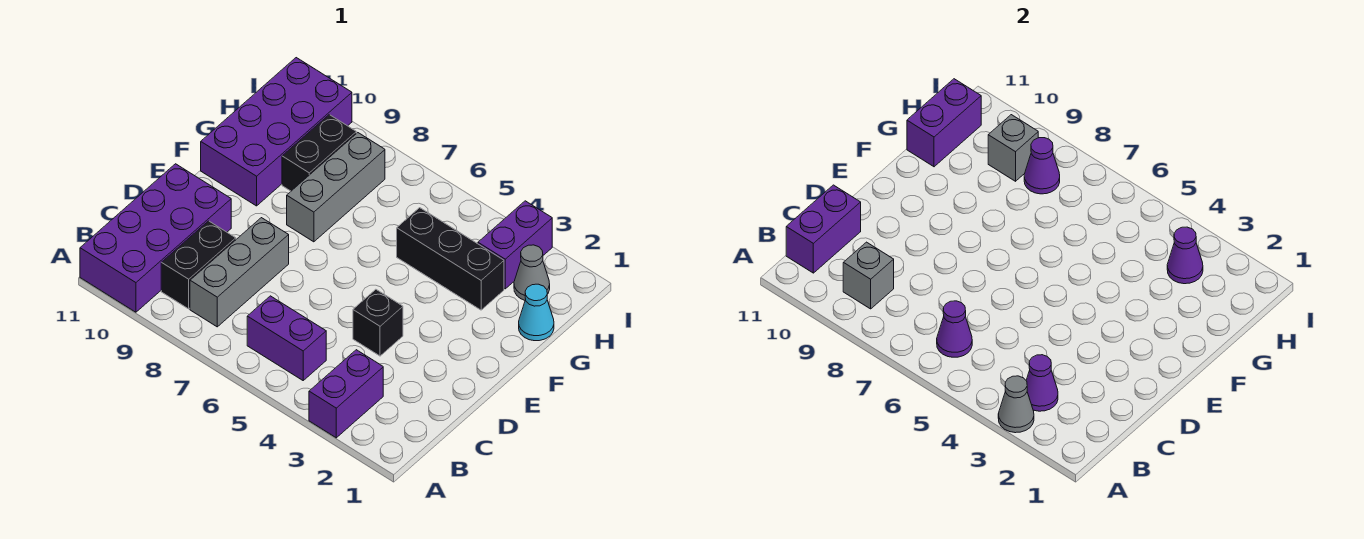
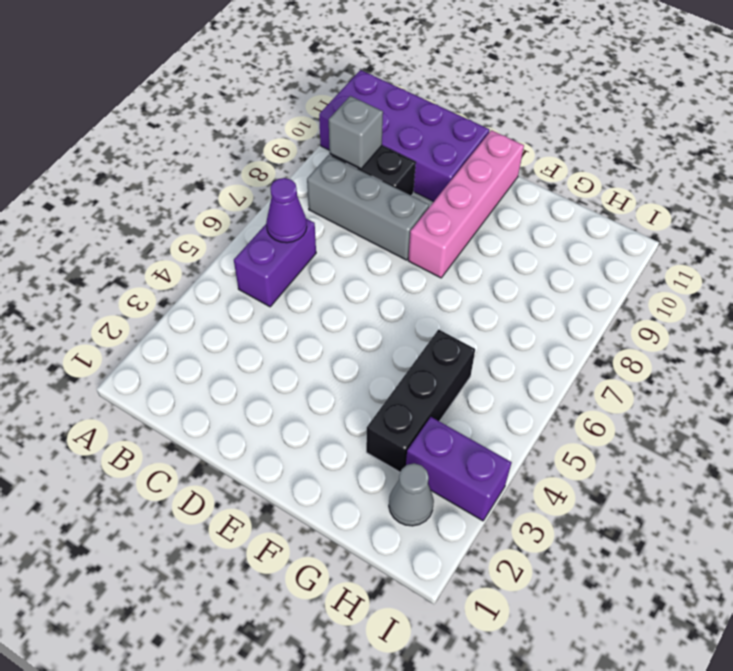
pink brick E8:E11 level 1 -> none
none -> purple brick A3:B3 level 1
none -> black brick D4 level 1
none -> grey brick F8:H8 level 1

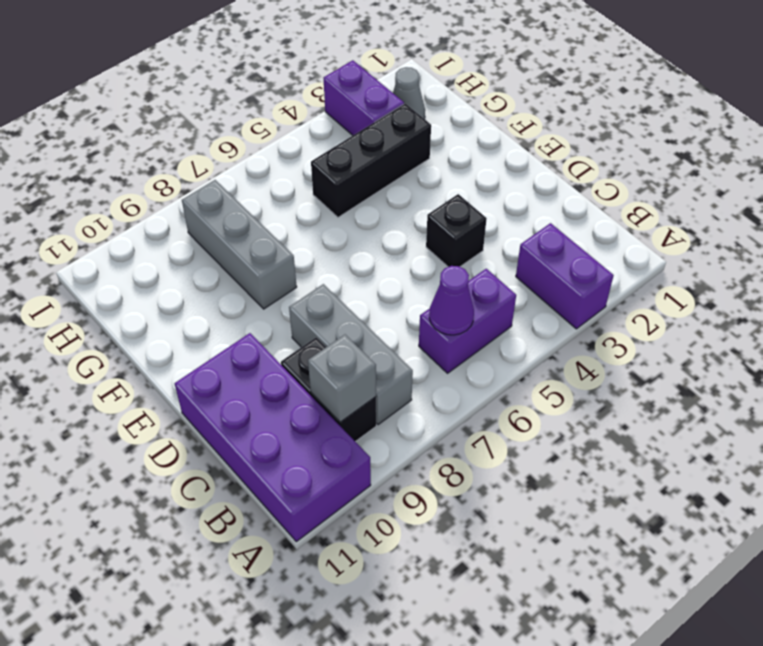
none -> purple brick F10:I11 level 1
none -> cyan cone G1 level 1
none -> black brick G9:H9 level 1

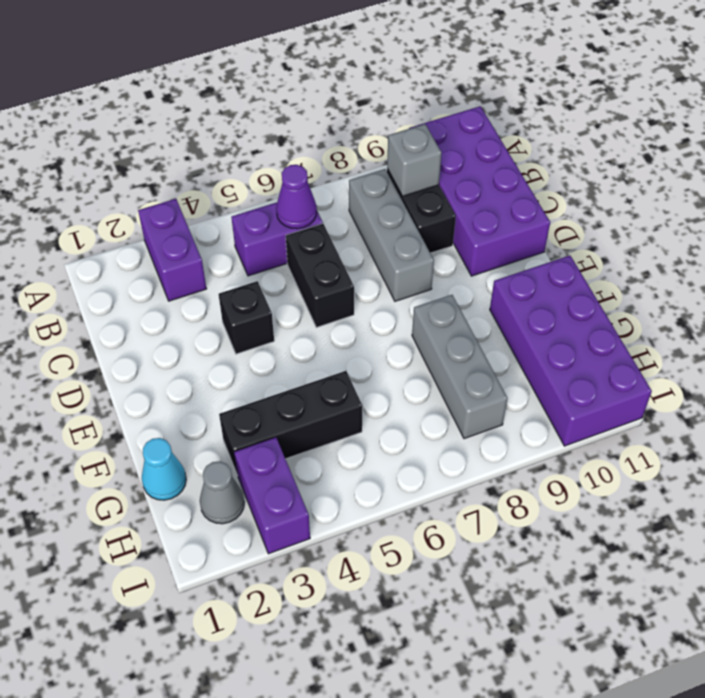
black brick C6:D6 level 1 -> black brick G9:H9 level 1
none -> grey cone A3 level 2
none -> purple cone B3 level 2
none -> purple brick B11:C11 level 2

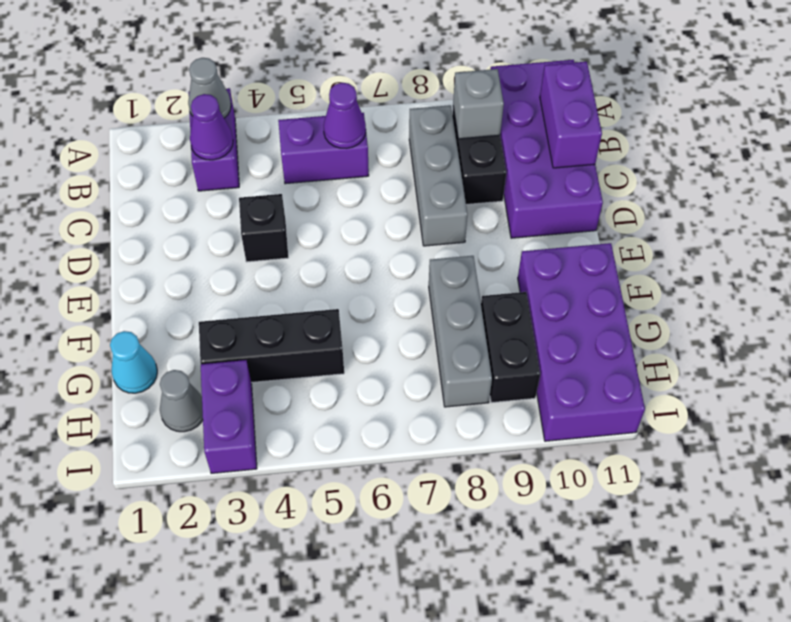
none -> purple brick G11:H11 level 2
none -> purple cone H3 level 2
none -> purple cone H8 level 2

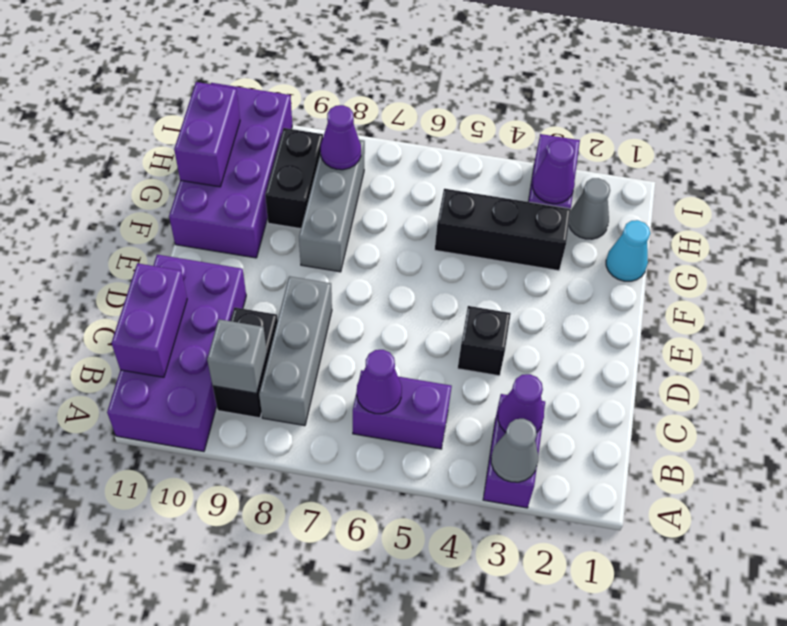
none -> grey brick H9 level 2

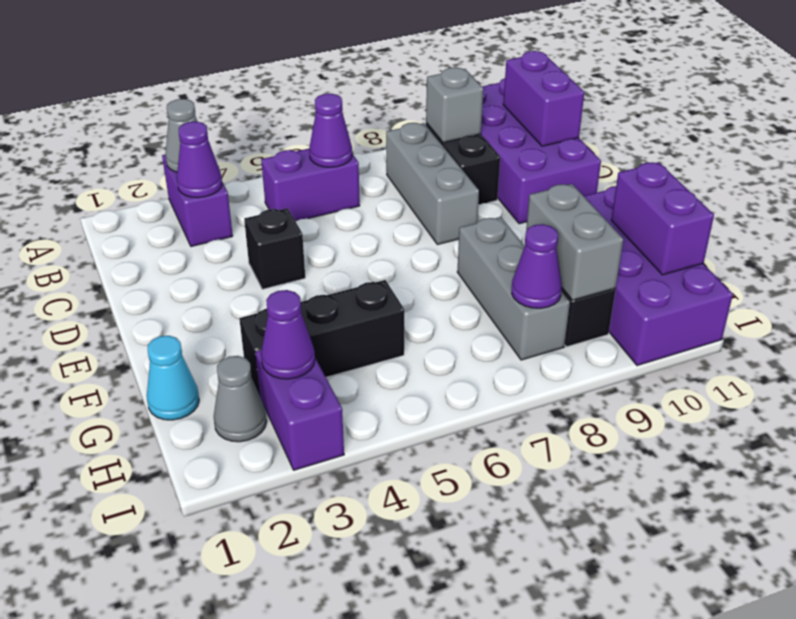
grey brick G9:H9 level 2 -> grey brick H9 level 2

